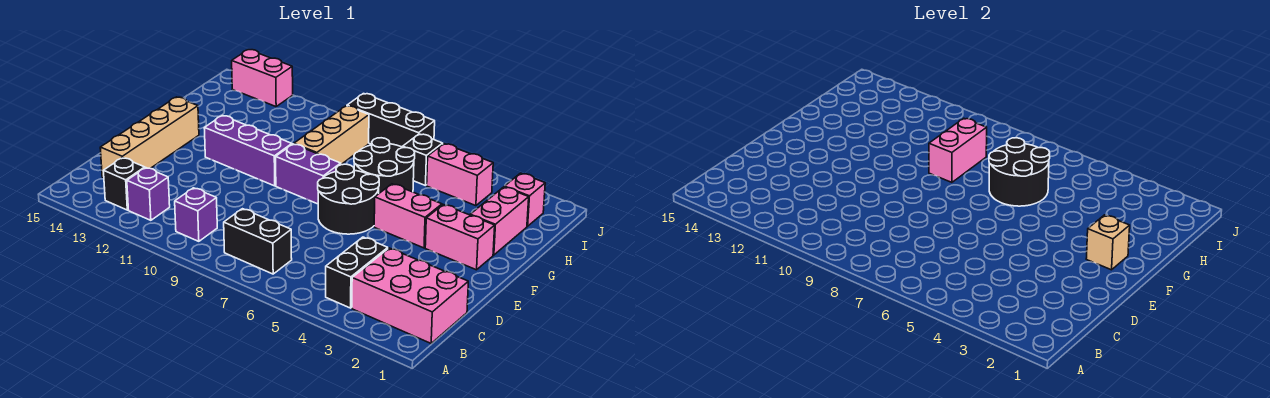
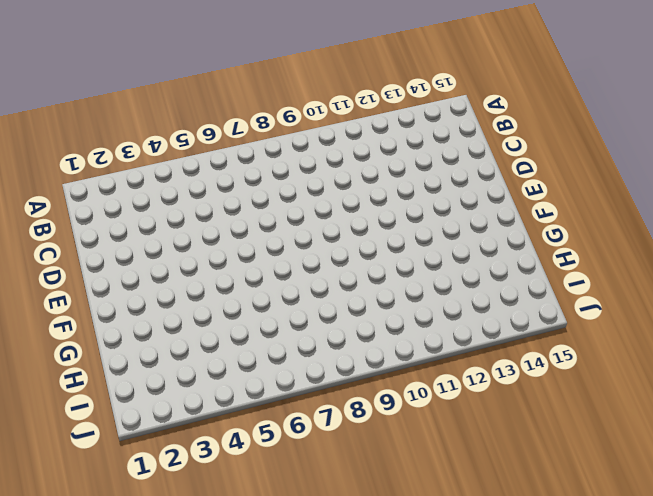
none -> pink brick B1:C3 level 1
none -> black brick B4:C4 level 1
none -> black brick B7:B8 level 1

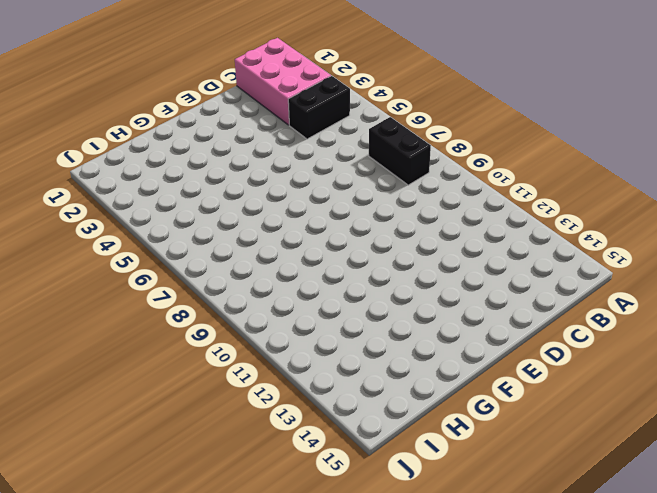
none -> purple brick B10 level 1
none -> purple brick B12 level 1
none -> black brick B13 level 1

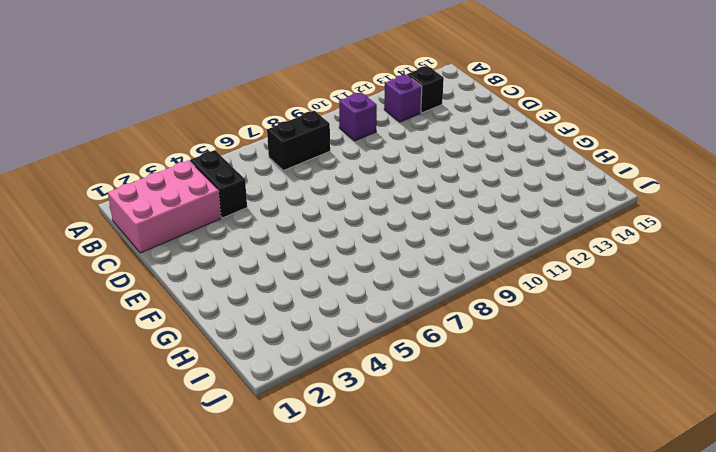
none -> tan brick C14:F14 level 1
none -> black round brick E6:F7 level 1
none -> pink brick F2:F3 level 1

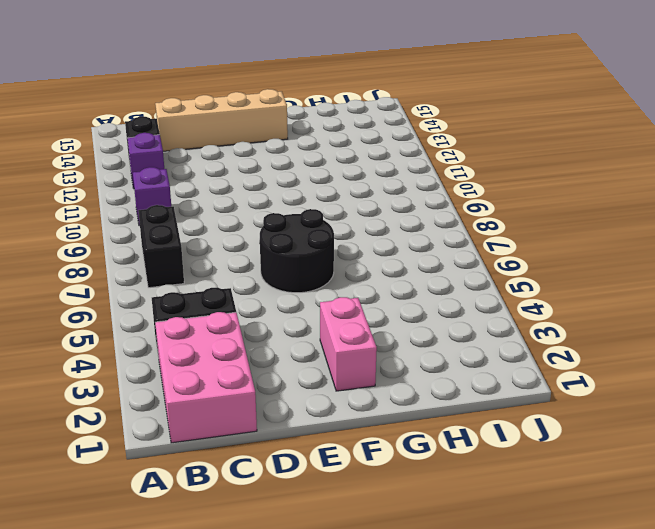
none -> pink brick F4:F5 level 1
none -> purple brick F8:F9 level 1
none -> purple brick F10:F12 level 1

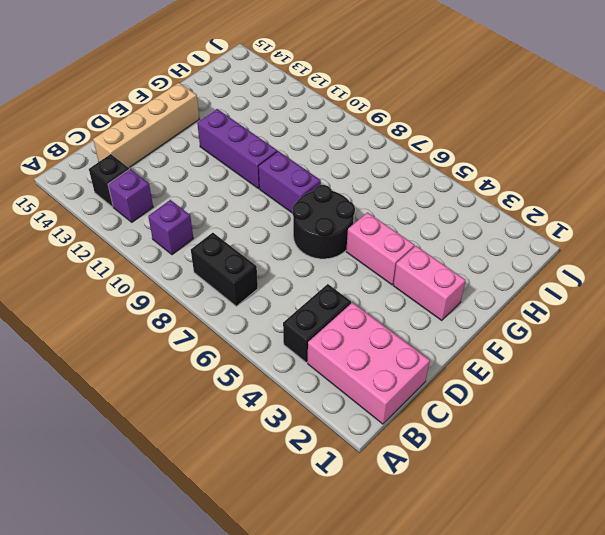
none -> pink brick G2:H2 level 1
none -> black round brick G6:H7 level 1
none -> tan brick G9:I9 level 1

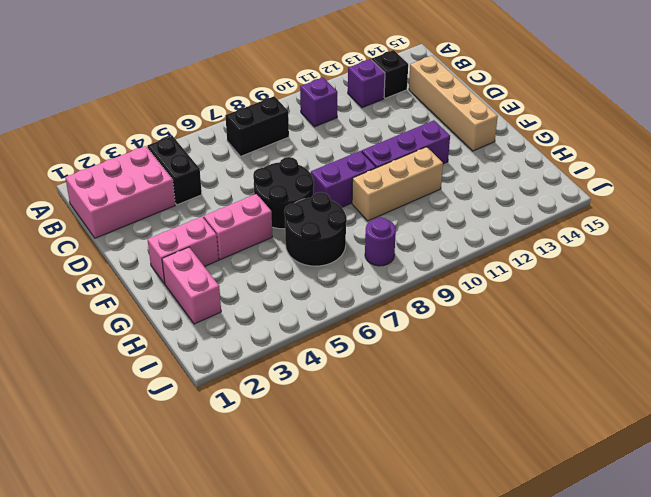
tan brick G9:G11 level 1 -> tan brick G9:I9 level 1
purple round brick I8 level 1 -> none
none -> pink brick I2 level 1
none -> pink brick I4:I5 level 1
none -> black brick I6 level 1

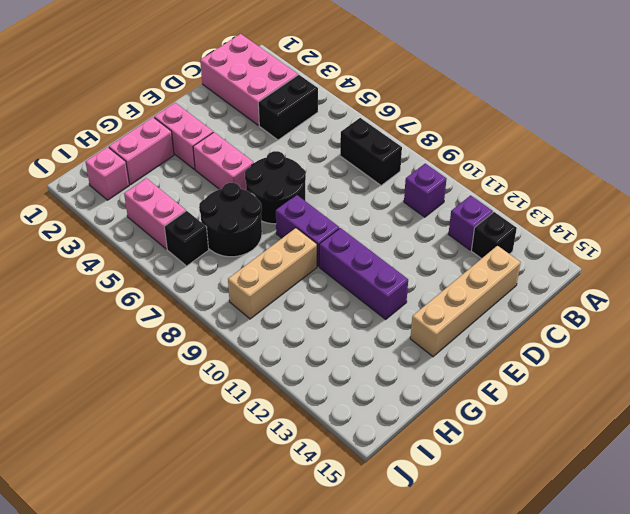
none -> black brick J7:J9 level 1
none -> pink brick J13:J14 level 1
none -> tan brick F2 level 2

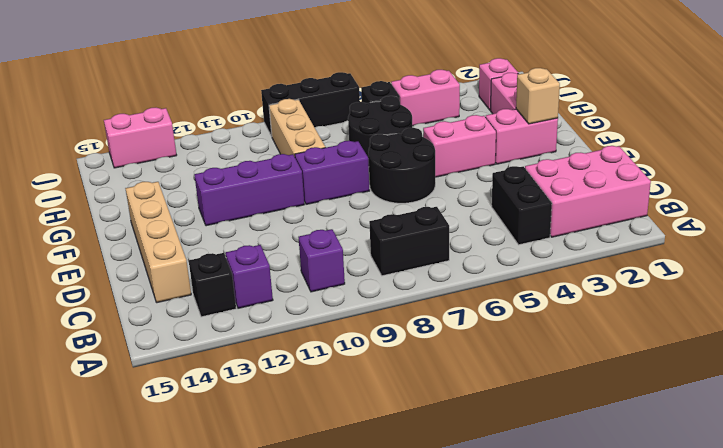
none -> black round brick G6:H7 level 2
none -> pink brick G9:H9 level 2

